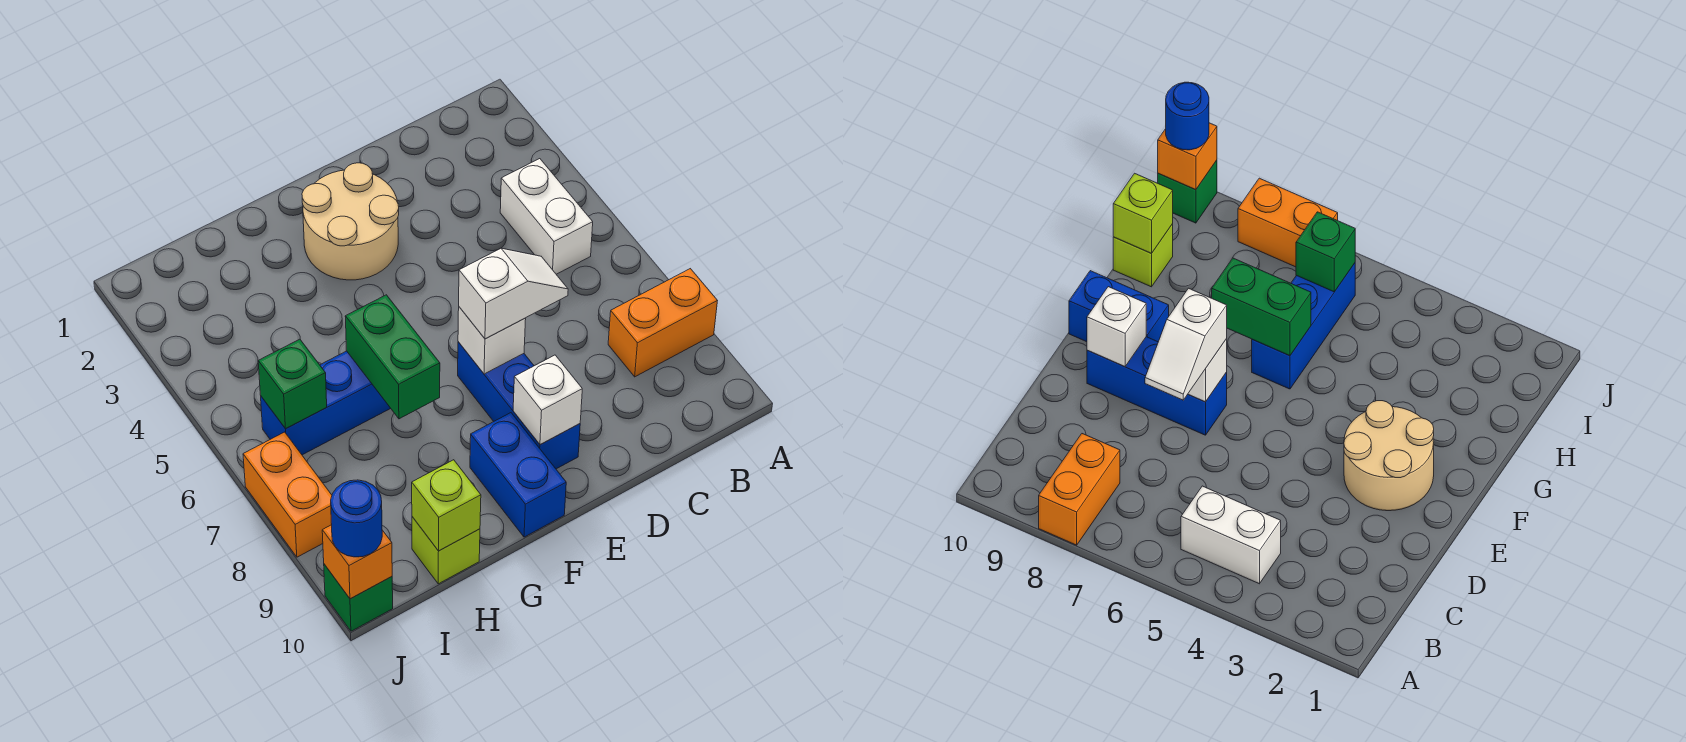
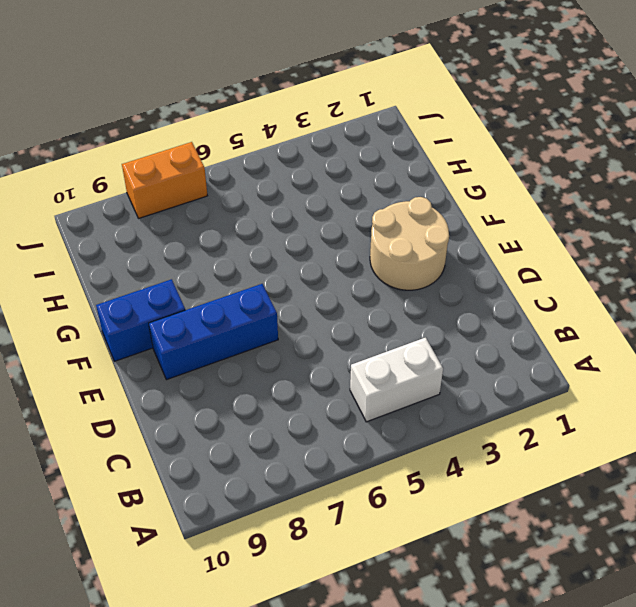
none -> orange brick A8:B8 level 1
none -> blue brick G6:I6 level 1
none -> lime brick H10 level 1

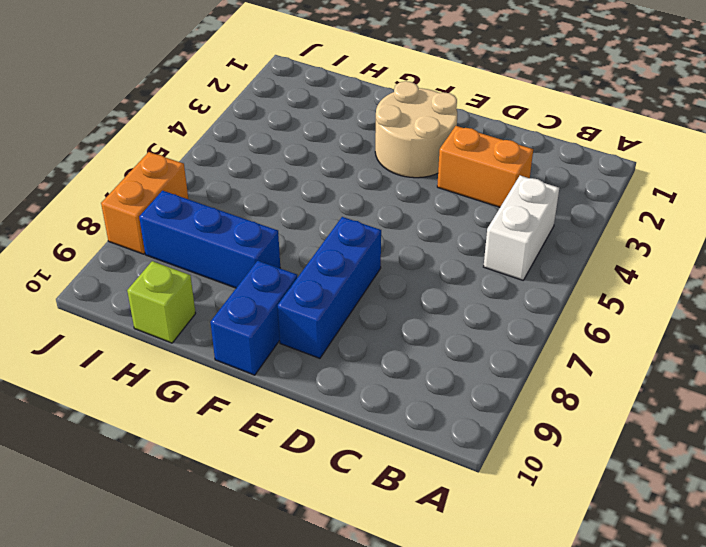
orange brick C3:D3 level 1 -> orange brick A8:B8 level 1
blue brick G8:I8 level 1 -> blue brick G6:I6 level 1
none -> green brick J10 level 1
none -> white brick E7 level 2
none -> white brick E9 level 2

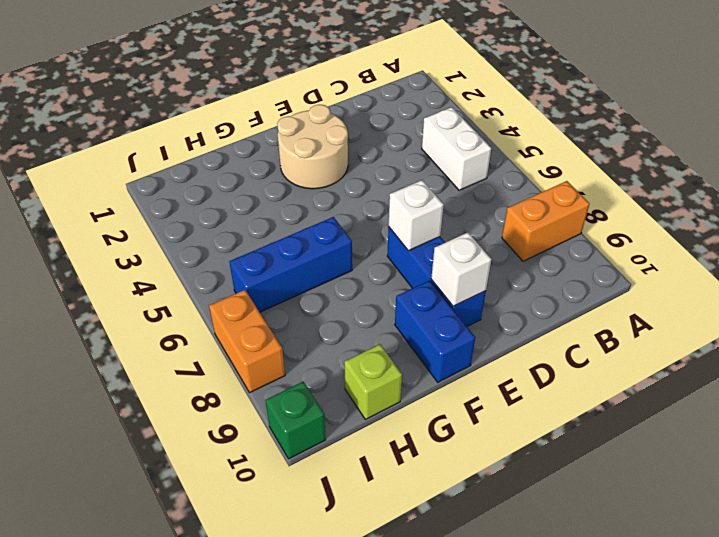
none -> green brick G6:G7 level 2
none -> lime brick H10 level 2
none -> green brick I6 level 2

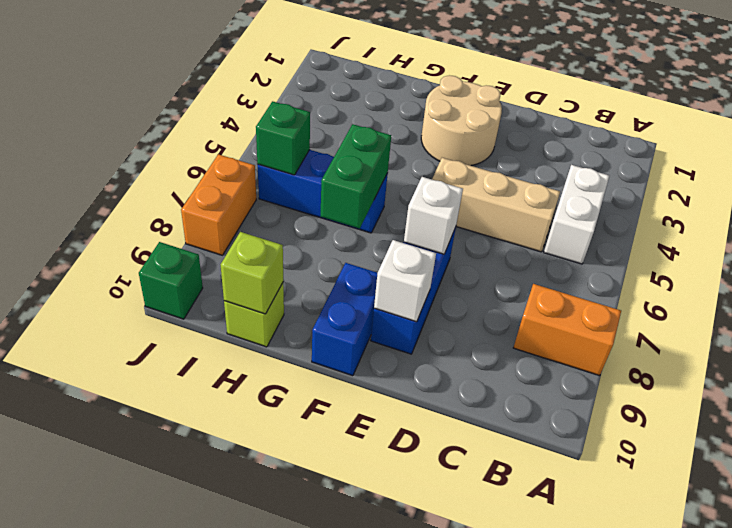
tan brick C5:E5 level 1 -> none
none -> orange brick J10 level 2
none -> white slope D7:E7 level 3 top E
none -> blue round brick J10 level 3

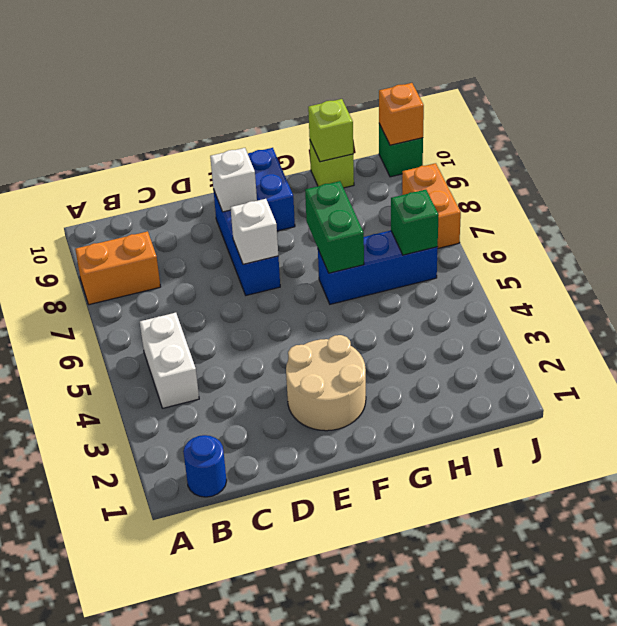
blue round brick B1 level 1 -> blue round brick J10 level 3
none -> white slope D7:E7 level 3 top E

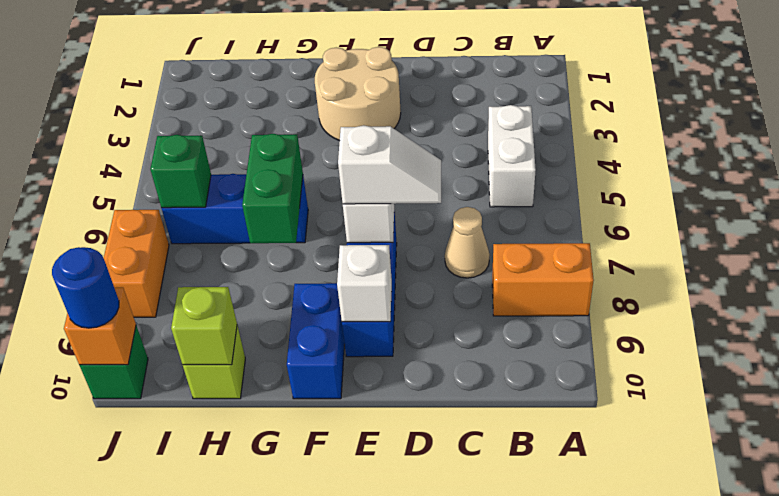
tan cone C7 level 1 -> none

